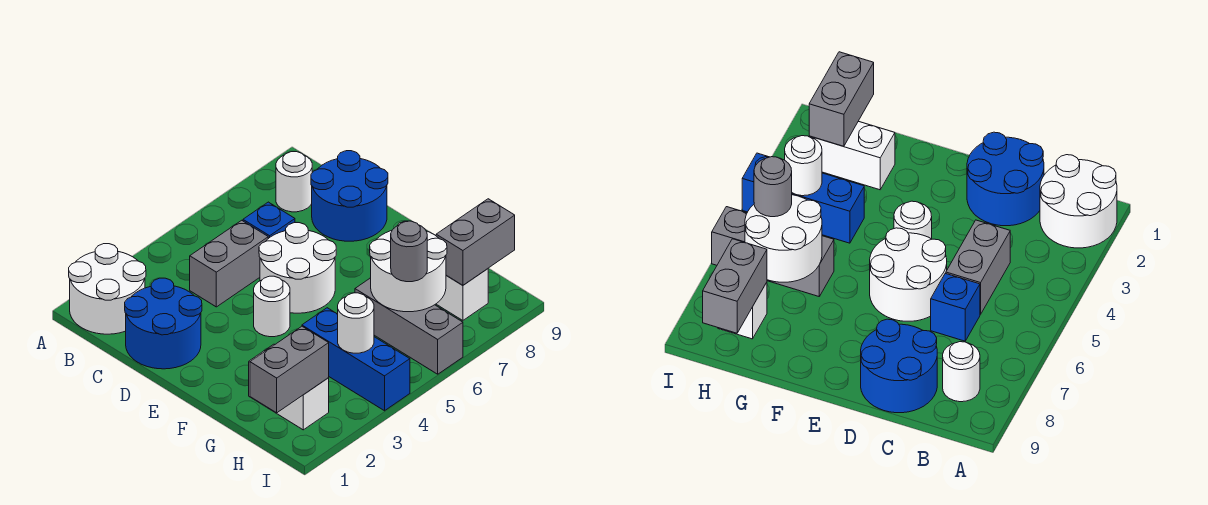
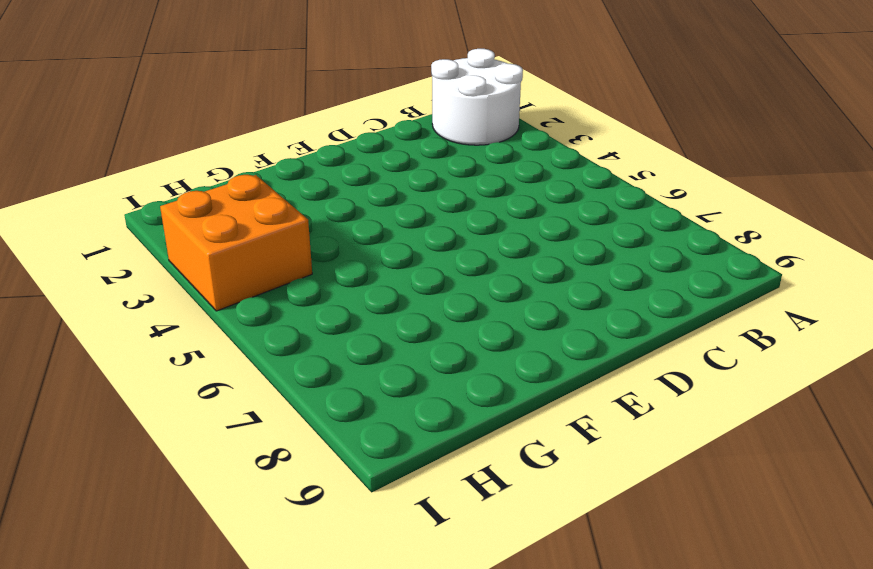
orange brick H3:I4 level 1 -> blue brick G4:I4 level 1
none -> white round brick B8 level 1
none -> blue round brick C1:D2 level 1
none -> grey brick C4:C5 level 1

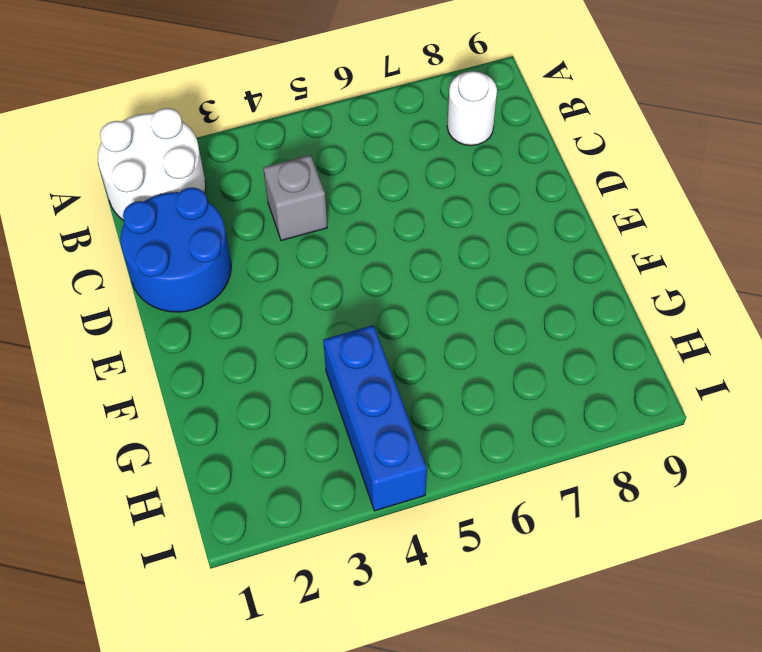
grey brick C4 level 1 -> grey brick C4:C5 level 1
none -> blue brick C6 level 1
none -> blue round brick C8:D9 level 1
none -> white round brick D5:E6 level 1

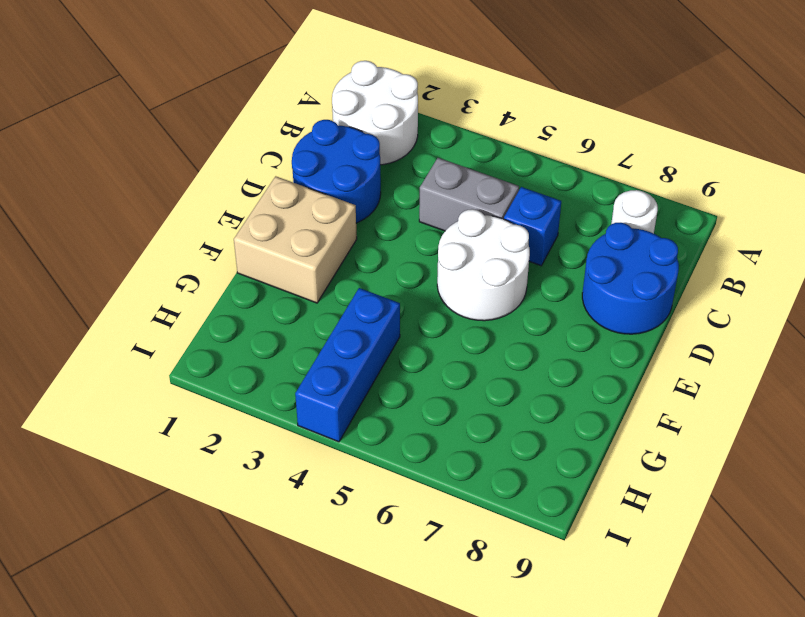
tan brick E1:F2 level 1 -> none
none -> white round brick E4 level 1
none -> white brick G2:H2 level 1
none -> grey brick G6:I6 level 1

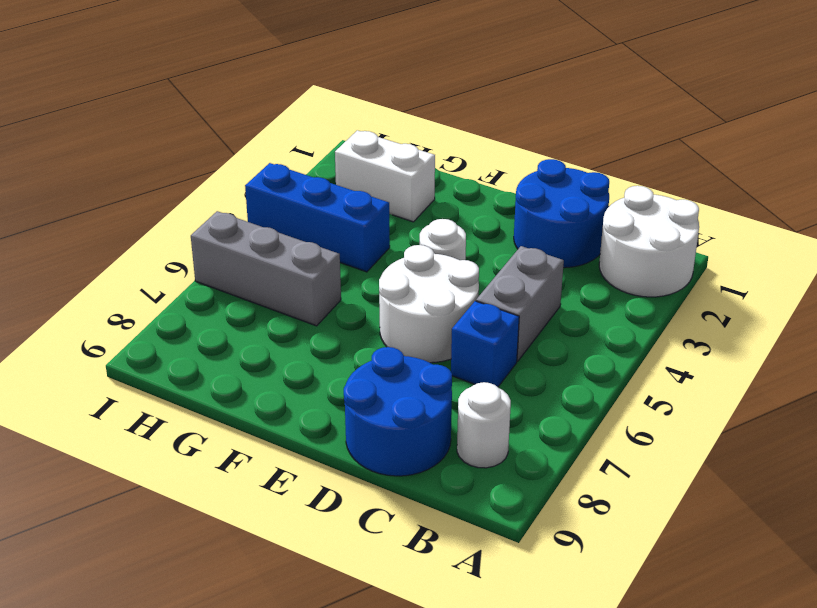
none -> white brick H8 level 1
none -> white round brick G6:H7 level 2
none -> grey brick H1:H2 level 2

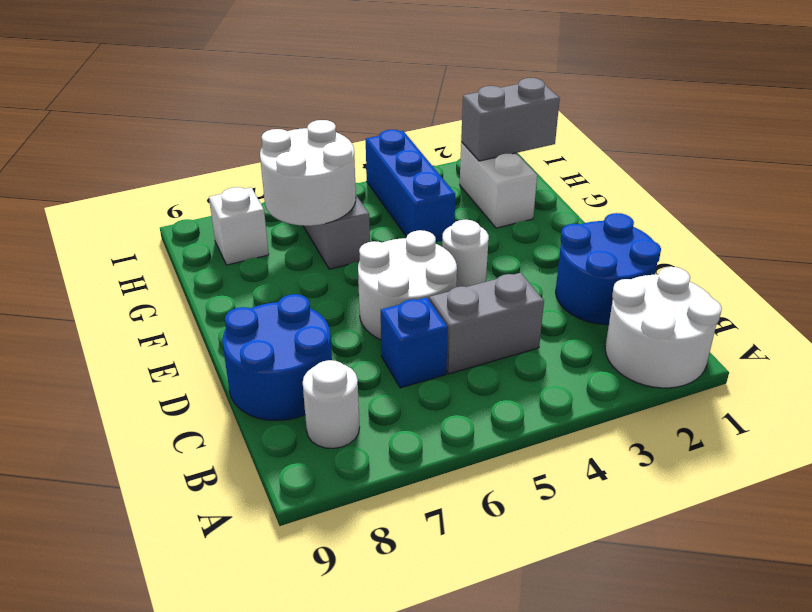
none -> white round brick H4 level 2
none -> grey brick H8:H9 level 2
none -> grey round brick H6 level 3

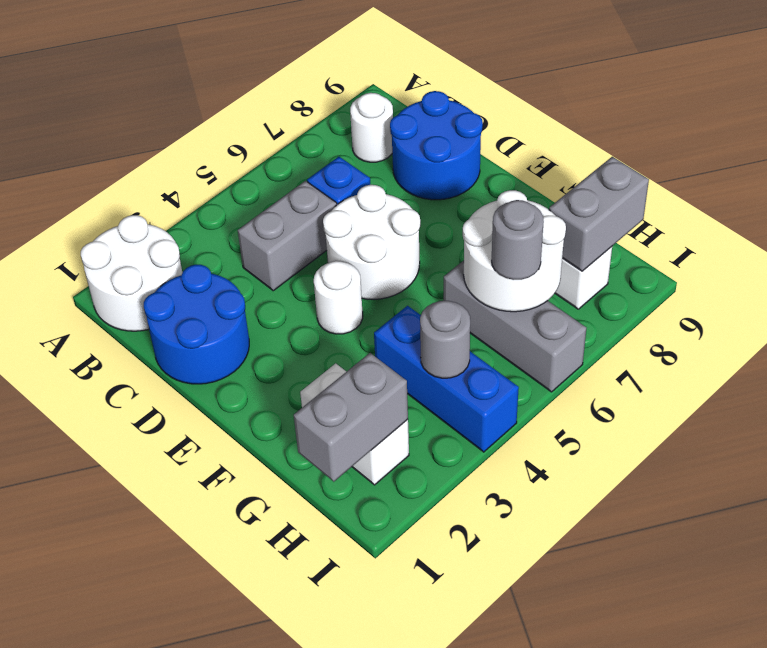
grey round brick H4 level 2 -> white round brick H4 level 2

